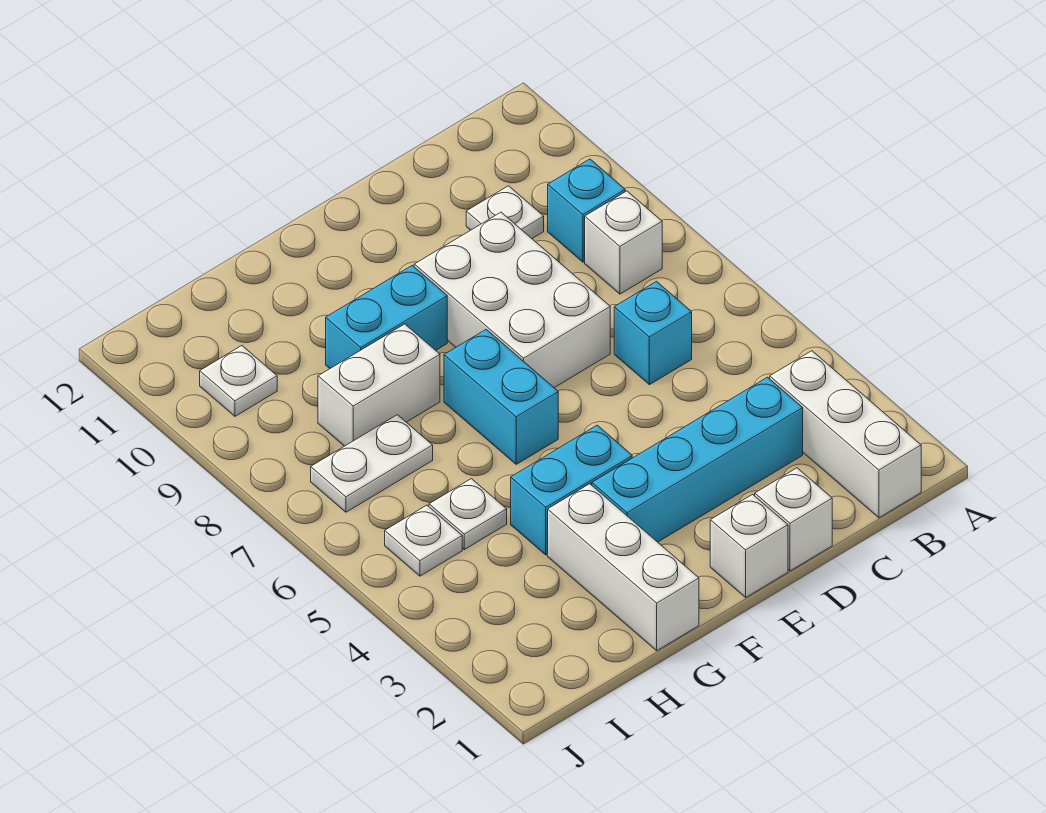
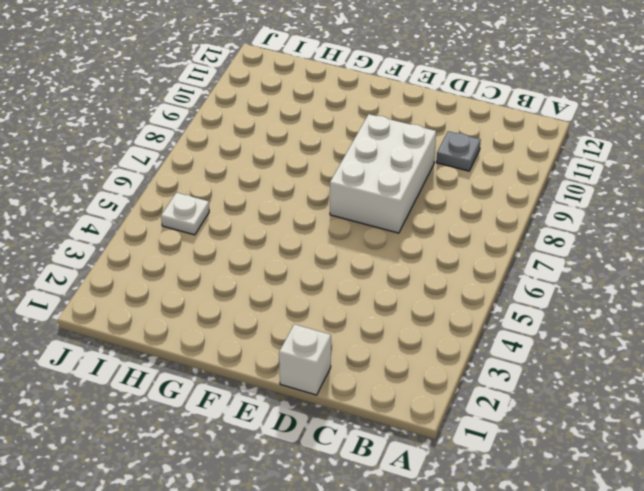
grey plate C10 level 1 -> white plate C10 level 1
none -> white brick B1:B3 level 1
none -> white brick B8 level 1
none -> cyan brick B9 level 1

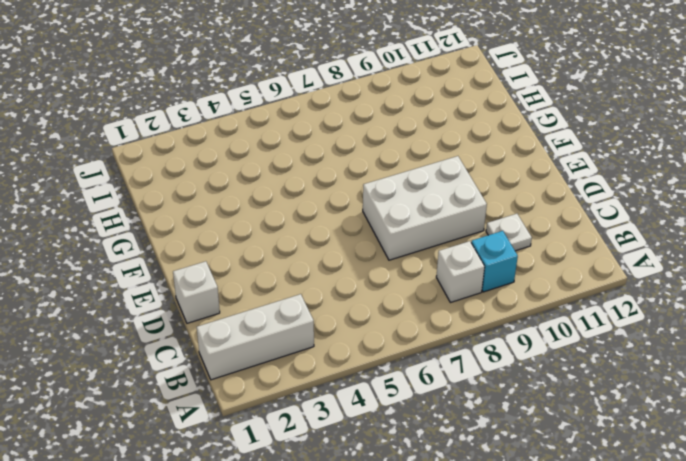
none -> cyan brick C3:F3 level 1
none -> cyan brick C6 level 1
none -> white brick E1 level 1

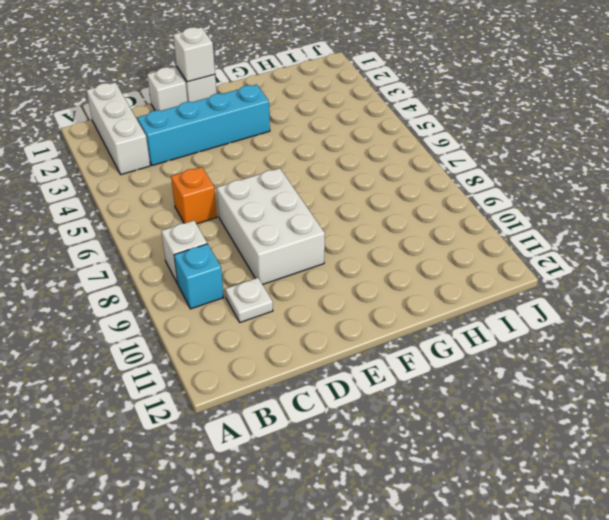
orange brick C6 level 1 -> cyan brick C6 level 1
white brick E1 level 2 -> none
none -> cyan brick F4:G4 level 1
none -> cyan brick F6:F7 level 1
none -> cyan brick F9:G9 level 1

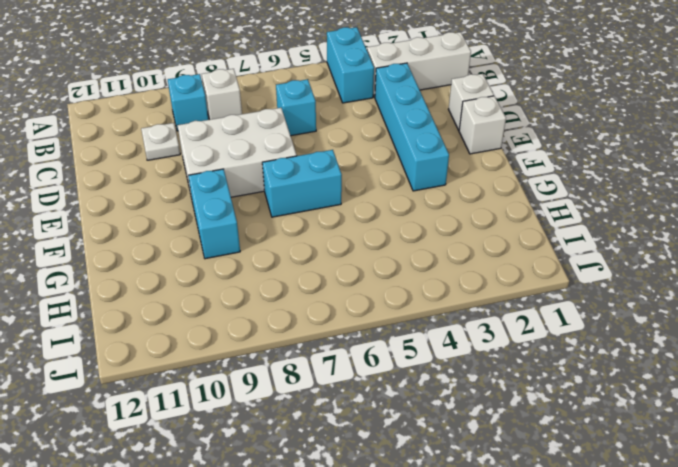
cyan brick A4:B4 level 1 -> cyan brick F4:G4 level 1
none -> white brick G1:G3 level 1
none -> white brick G8:H8 level 1
none -> white plate H5 level 1

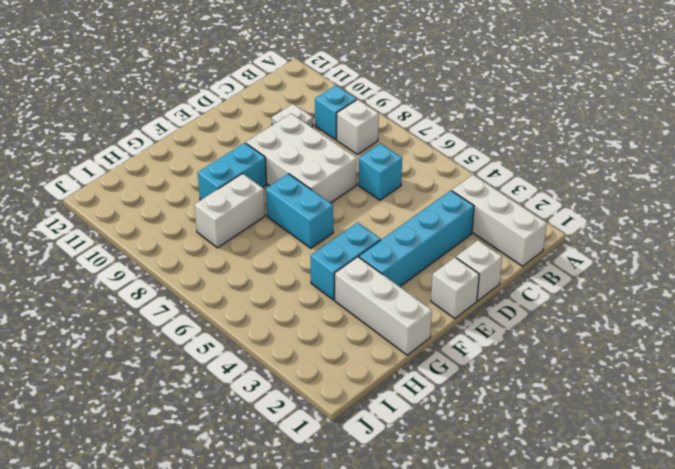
none -> white plate H5 level 1
none -> white plate H7:I7 level 1
none -> white plate I5 level 1

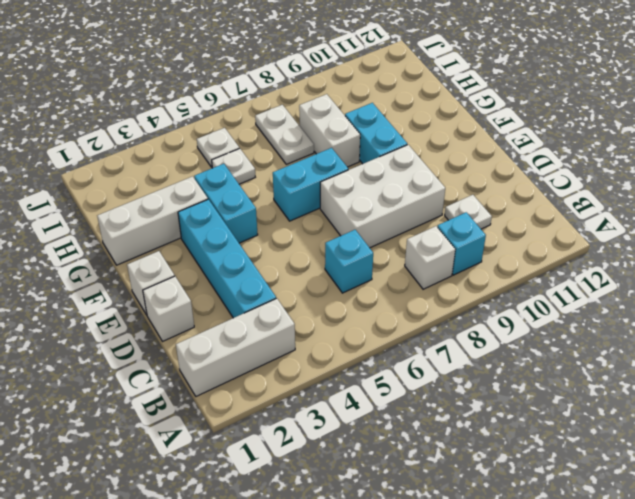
none -> white plate I10 level 1

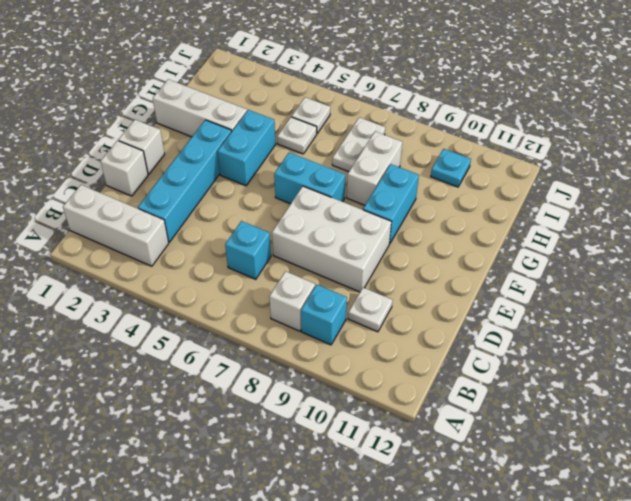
cyan plate I10 level 1 -> white plate I10 level 1

